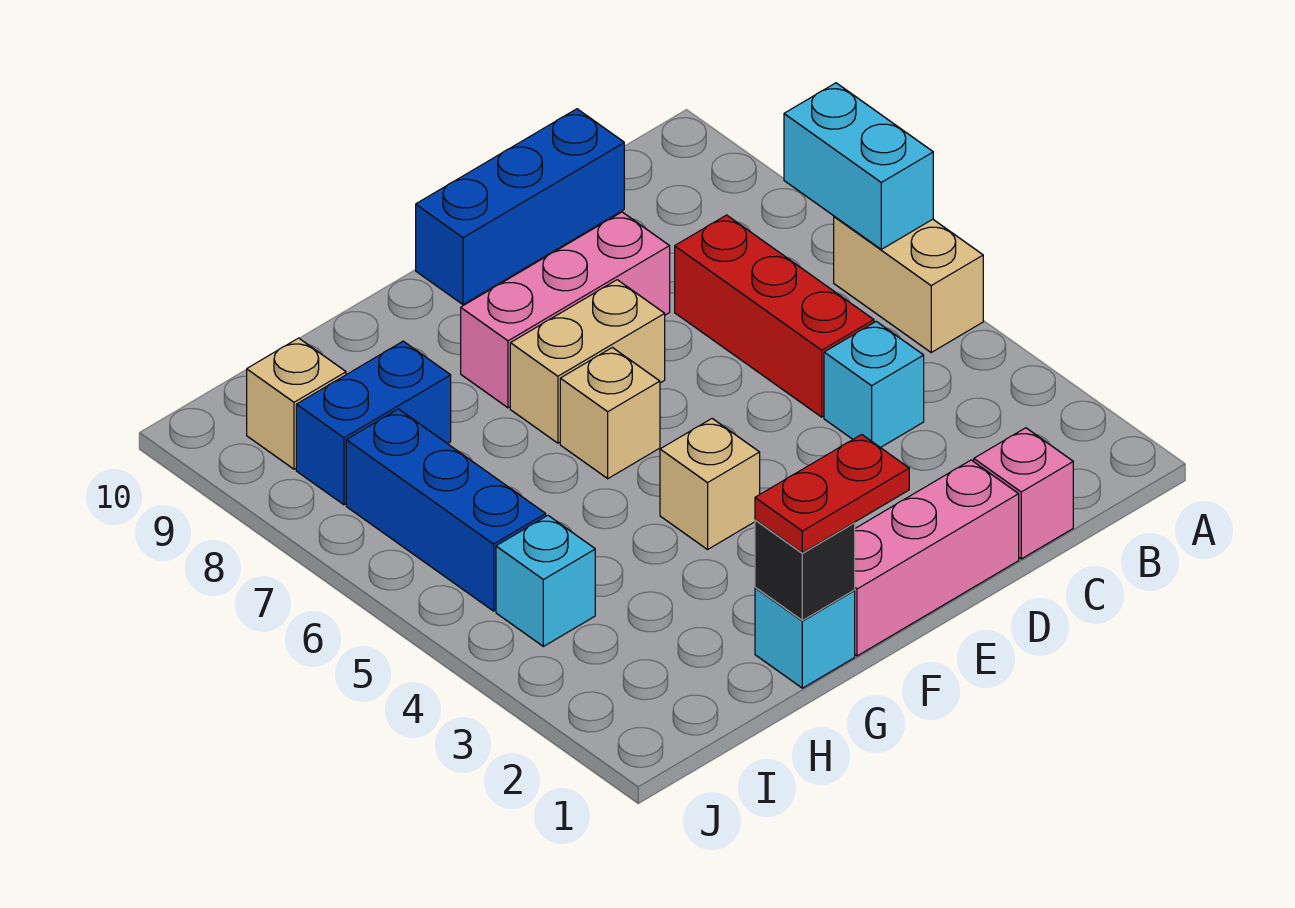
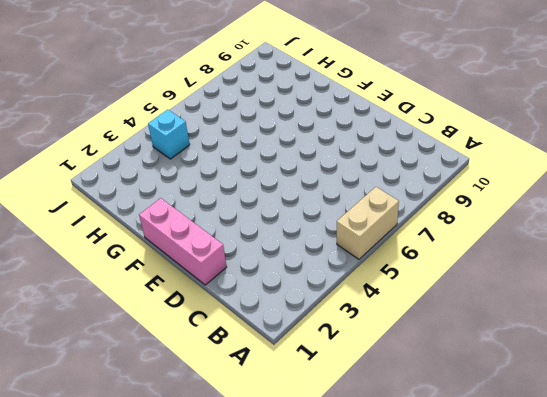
none -> pink brick C1 level 1
none -> cyan brick C4 level 1
none -> red brick C5:C7 level 1

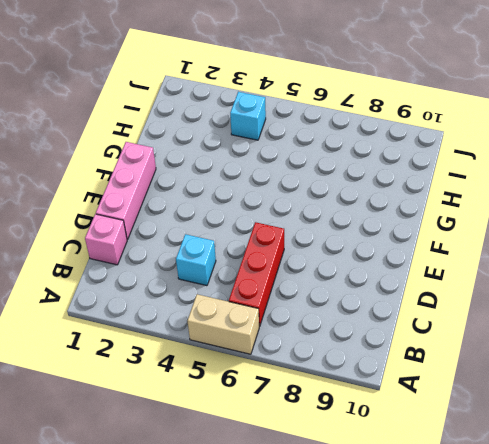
red brick B6:D6 level 1 -> red brick C5:C7 level 1
none -> blue brick C10:E10 level 1
none -> pink brick D8:F8 level 1
none -> tan brick E7:F7 level 1

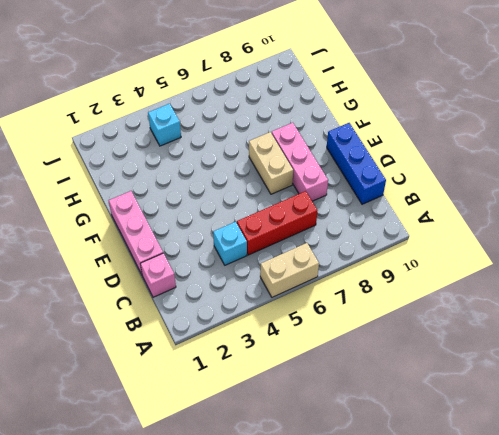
none -> tan brick F4 level 1
none -> tan brick F6 level 1
none -> cyan brick G1 level 1

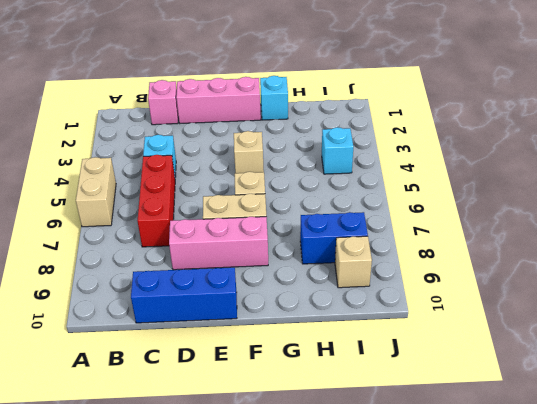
none -> blue brick I5:I7 level 1
none -> cyan brick A6:A7 level 2
none -> black brick G1 level 2

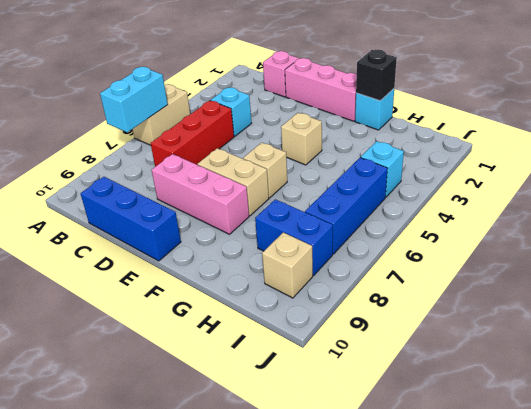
none -> red plate F1:G1 level 3

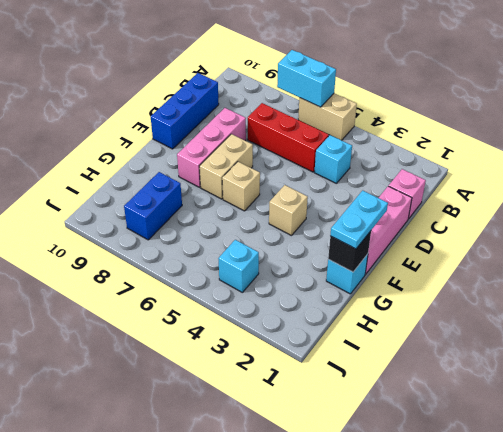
cyan plate F1:G1 level 3 -> red plate F1:G1 level 3
none -> blue brick I5:I7 level 1
none -> tan brick I9 level 1

